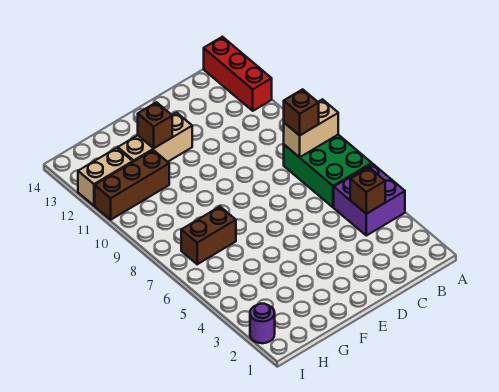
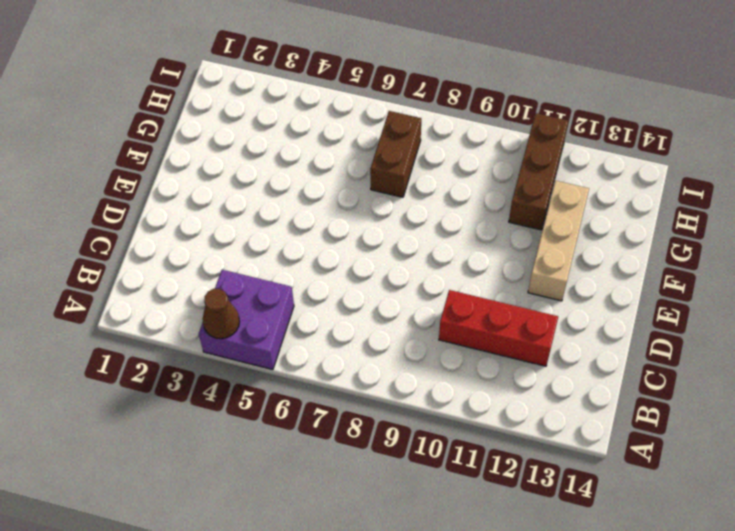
brown cone A4 level 2 -> none
red brick C10:C12 level 1 -> red brick A12:A14 level 1
none -> green brick A6:B8 level 1
none -> tan brick H12:I12 level 1
none -> purple round brick I2 level 1

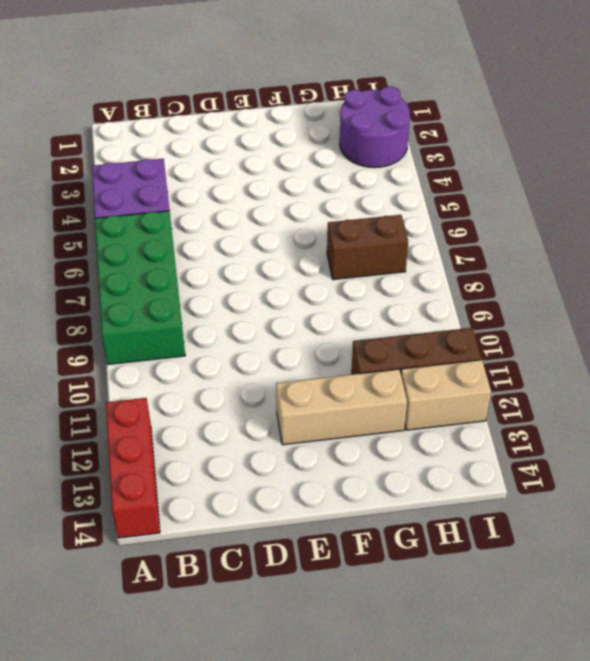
green brick A6:B9 level 1 -> green brick A6:B8 level 1
purple round brick H2:I3 level 1 -> purple round brick I2 level 1
none -> tan brick A8:B8 level 2
none -> brown brick B4 level 2
none -> brown brick F12 level 2

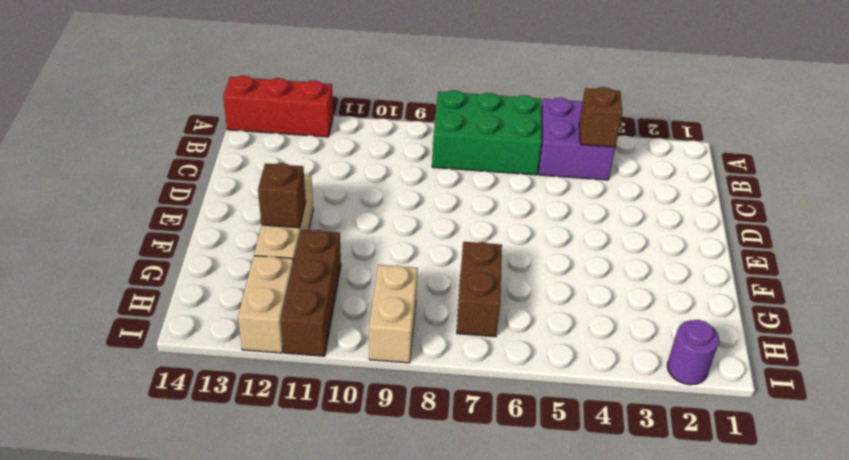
tan brick H9:I9 level 1 -> tan brick A8:B8 level 2
none -> brown brick B8 level 3

